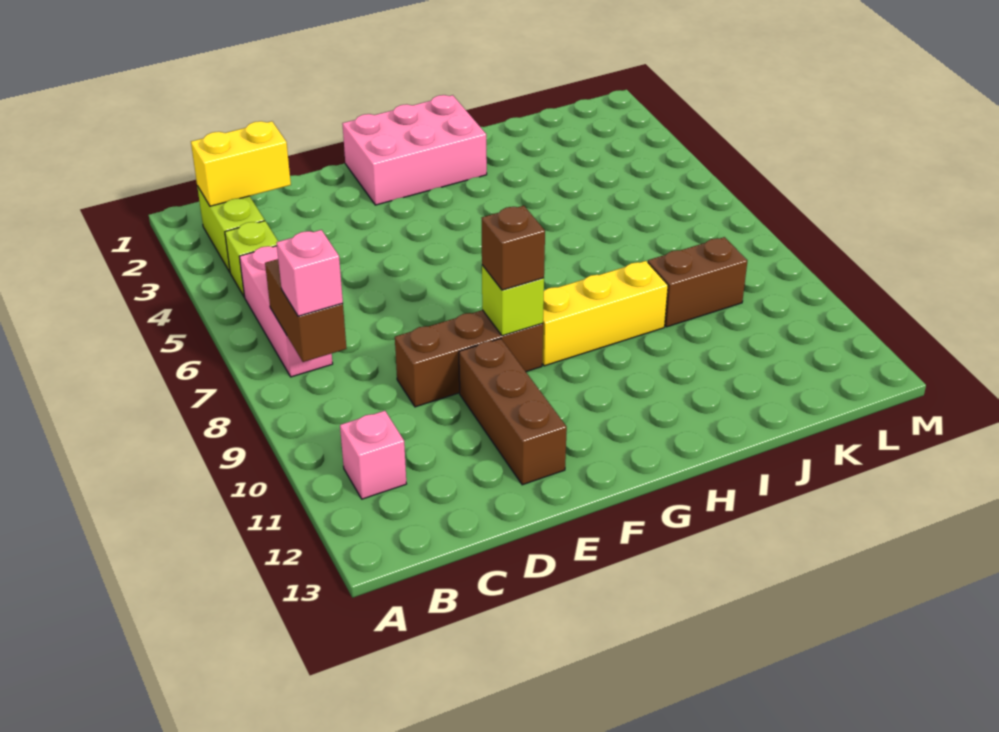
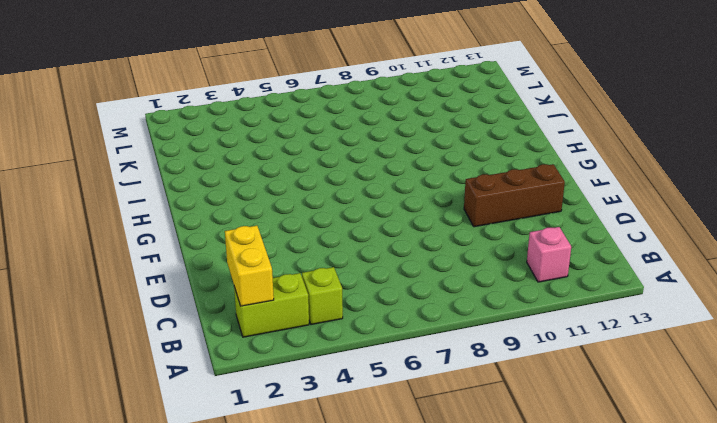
none -> pink brick B5:B7 level 1
none -> brown brick D9:F9 level 1
none -> pink brick F1:H2 level 1

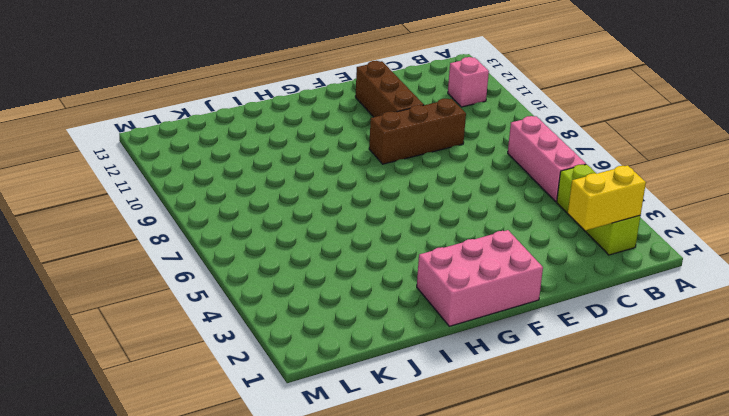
none -> yellow brick G9:I9 level 1
none -> brown brick J9:K9 level 1
none -> brown brick B7:B8 level 2

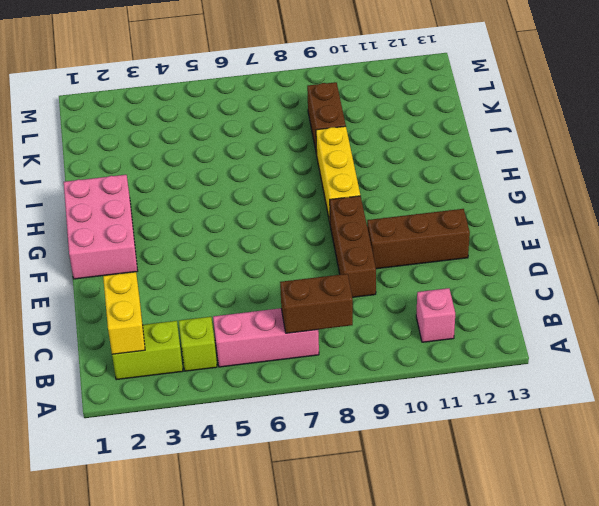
none -> lime brick F9 level 2
none -> pink brick B8 level 3
none -> brown brick F9 level 3

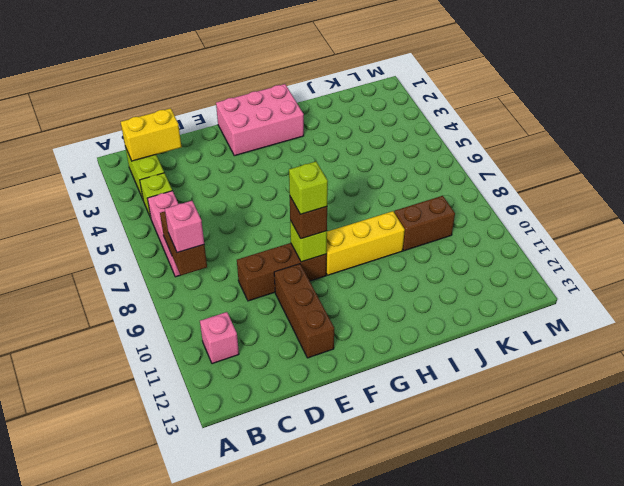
lime brick F9 level 4 -> none

